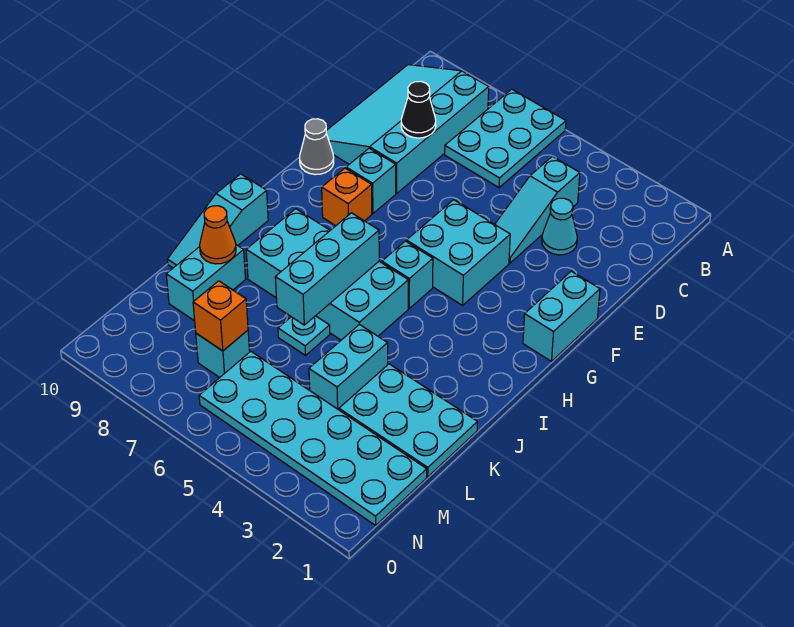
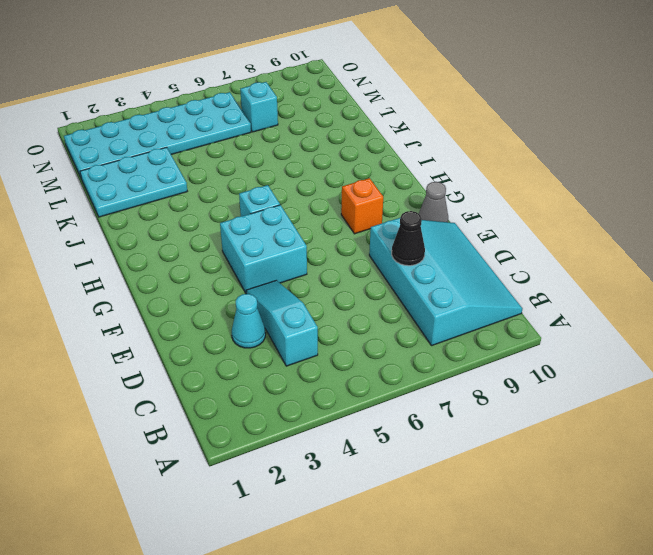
none -> cyan plate A6:C7 level 1
none -> cyan brick F1:G1 level 1
none -> cyan brick F8 level 1

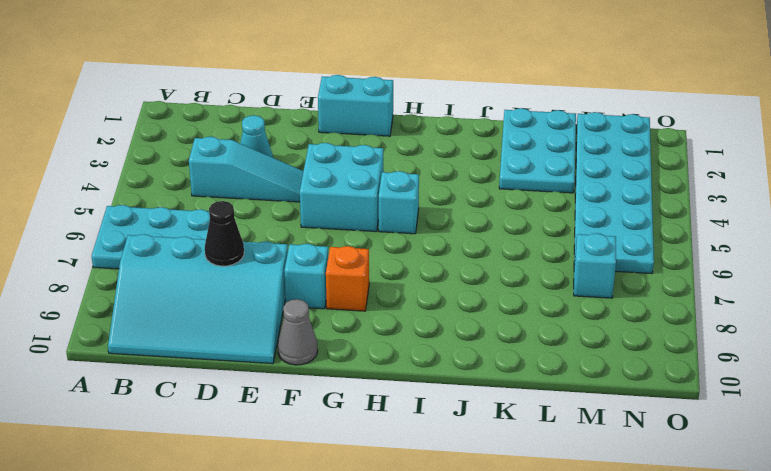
none -> cyan brick I5:J8 level 1
none -> cyan slope I10:K10 level 1 top I
none -> cyan brick K4:L4 level 1

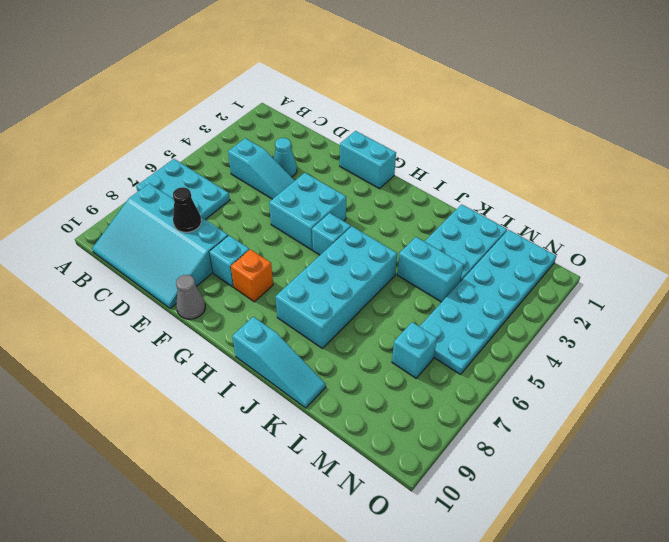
none -> cyan plate K6 level 1
none -> cyan brick K9:L9 level 1
none -> cyan brick I6:K6 level 2

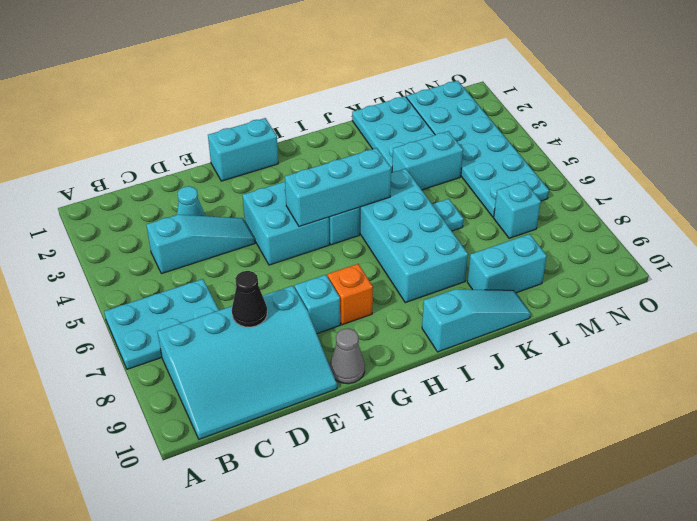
cyan brick G5:I5 level 2 -> cyan brick I6:K6 level 2
none -> orange cone K9 level 2
none -> orange brick M7 level 2

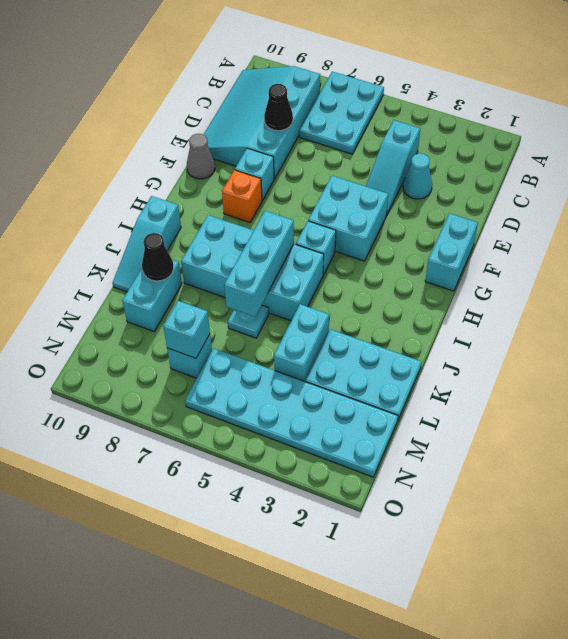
black cone K9 level 2 -> orange cone K9 level 2
cyan brick M7 level 2 -> orange brick M7 level 2

